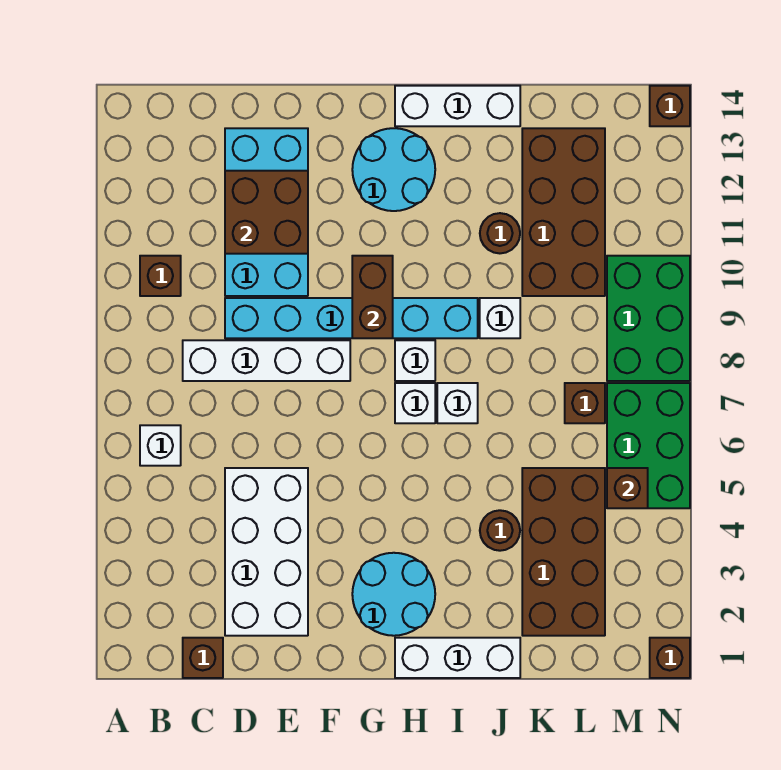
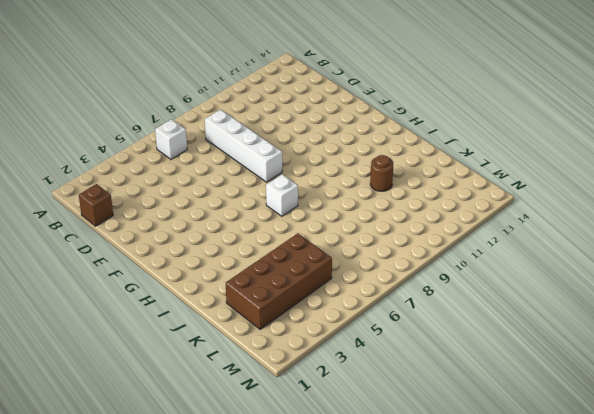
none -> brown brick B10 level 1
none -> white brick D2:E5 level 1
none -> cyan brick D9:I9 level 1

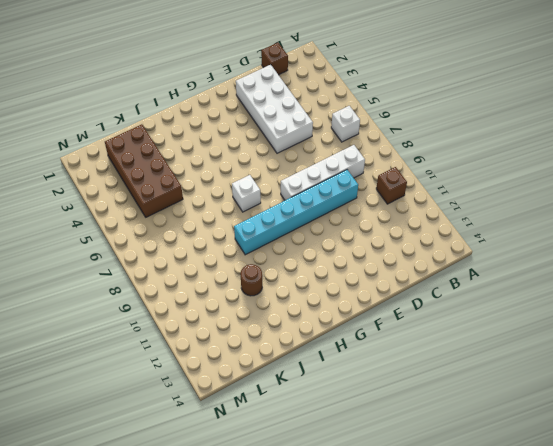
none -> cyan brick D10:E13 level 1
none -> cyan round brick G2:H3 level 1
none -> cyan round brick G12:H13 level 1

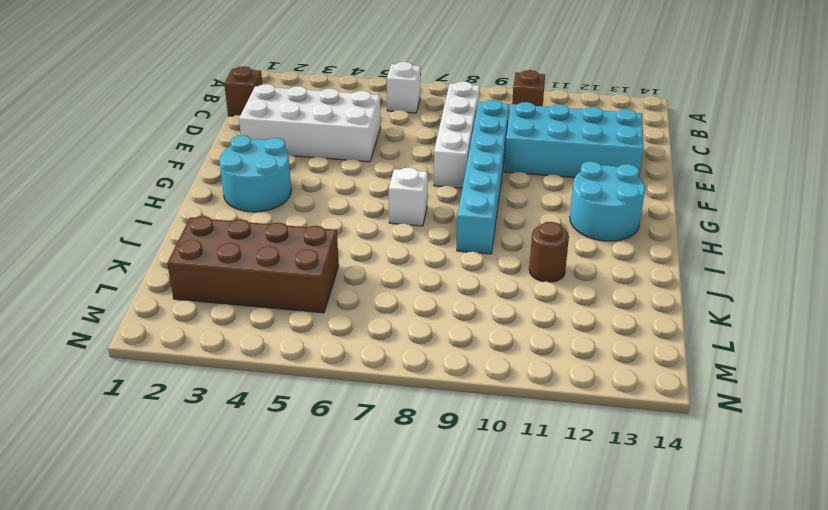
none -> white brick H1:J1 level 1
none -> white brick H8 level 1
none -> white brick H14:J14 level 1

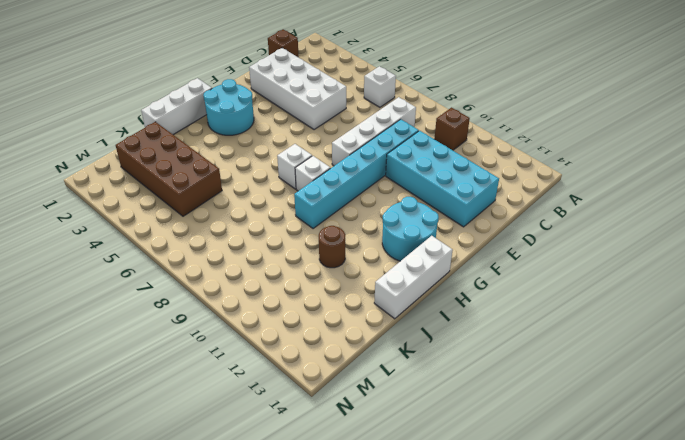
none -> white brick I7 level 1
none -> brown round brick J4 level 1
none -> white brick J9 level 1

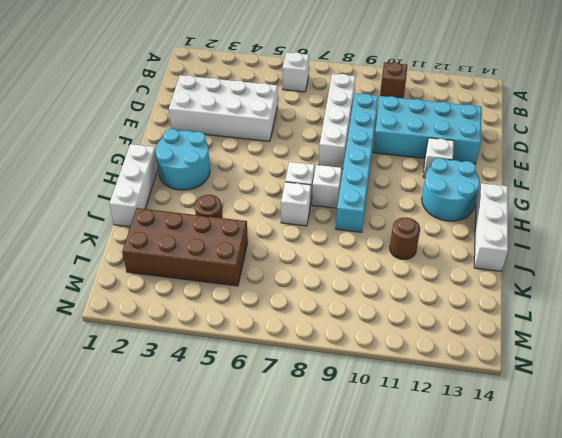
white brick F12 level 1 -> white brick J9 level 1
none -> brown brick C1 level 1
none -> brown brick K10:L13 level 1
none -> brown brick L7 level 1

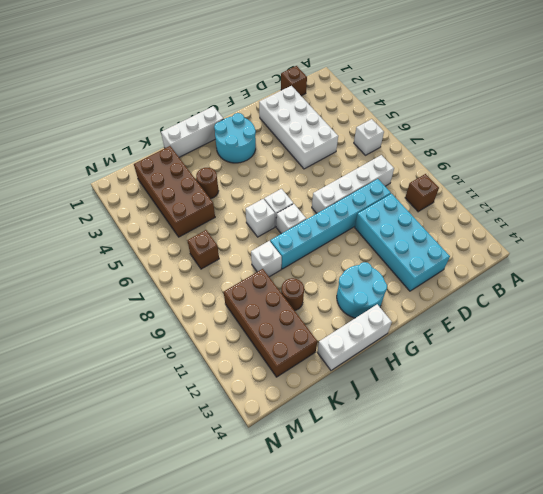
none -> green brick M5:N7 level 1
none -> green brick M8:N10 level 1
none -> brown brick N1 level 1

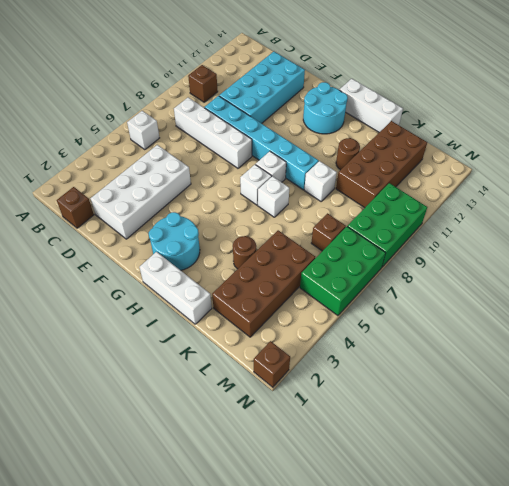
none -> brown brick N14 level 1
none -> brown brick D11:E12 level 2
none -> brown brick G9:G10 level 2

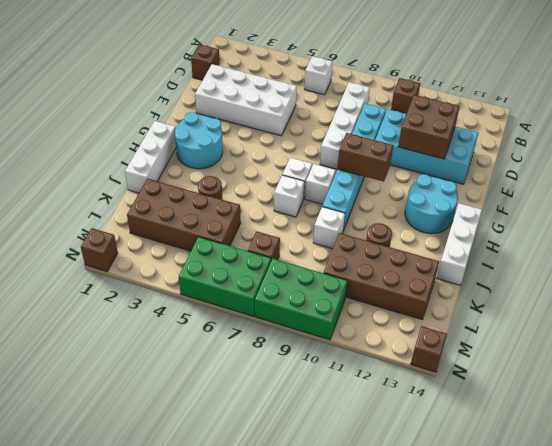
none -> brown brick M5 level 2

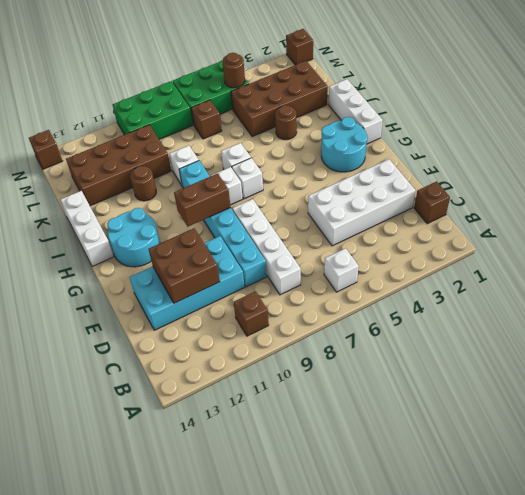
brown round brick M5 level 2 -> brown brick M5 level 2

